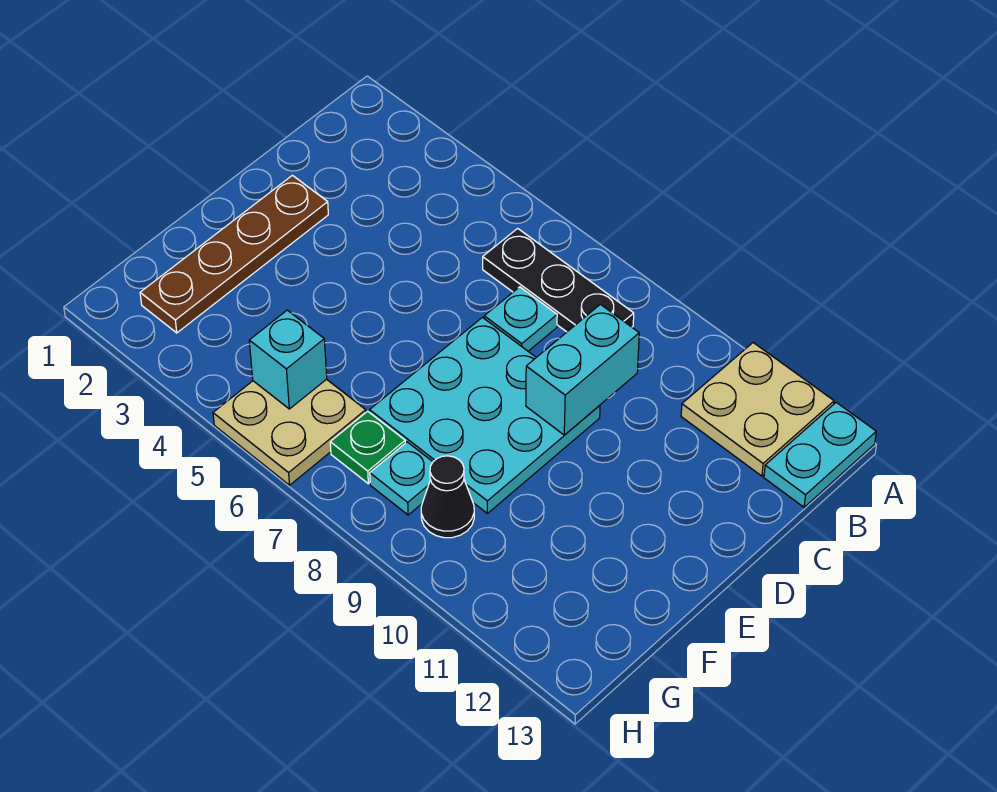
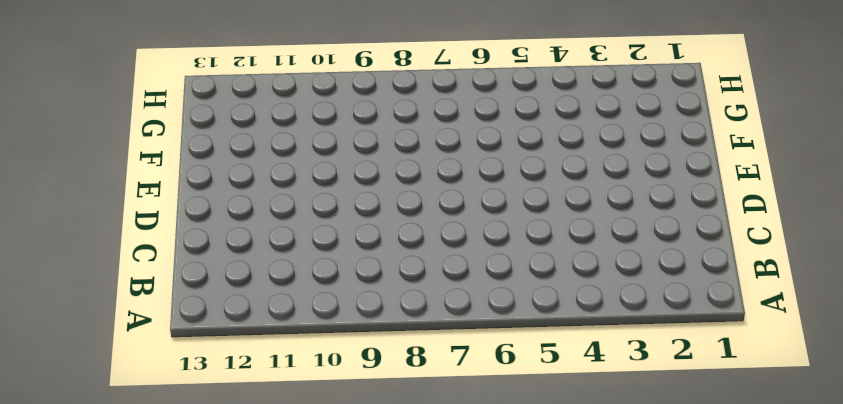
none -> tan plate A11:B12 level 1
none -> cyan plate A13:B13 level 1
none -> black plate B6:B8 level 1

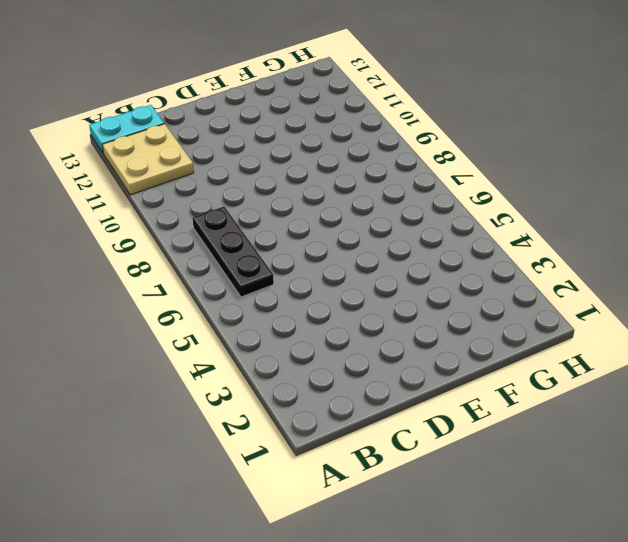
none -> cyan plate C7 level 1
none -> brown plate D2:G2 level 1
none -> cyan plate D7:F9 level 1

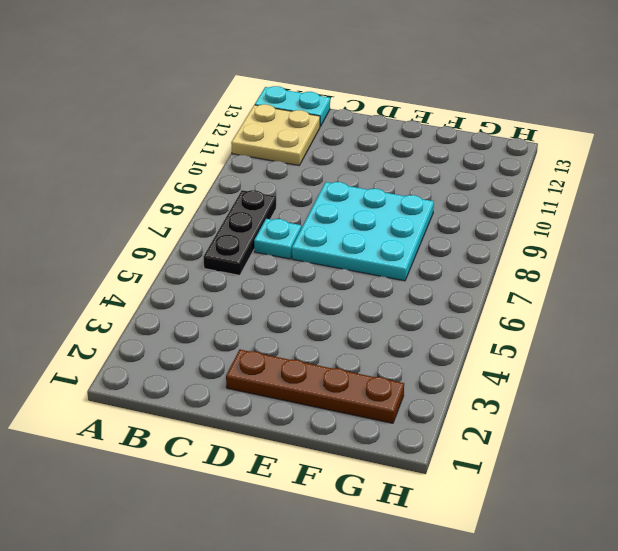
none -> tan plate G5:H6 level 1
none -> green plate G7 level 1
none -> cyan plate G8 level 1

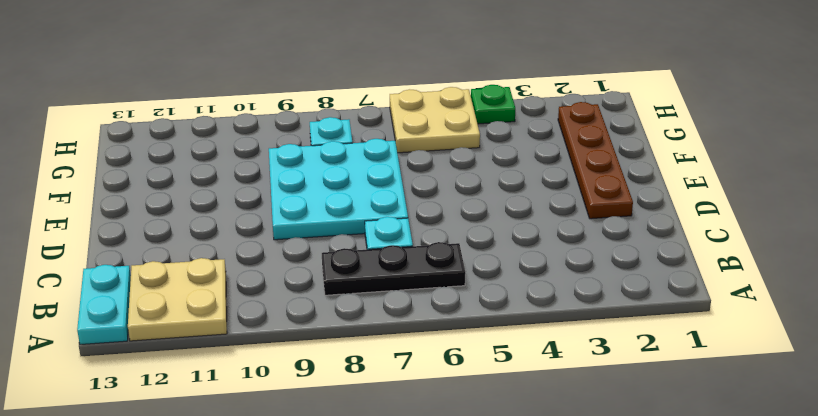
green plate H4 level 1 -> green plate G7 level 1
none -> black cone G9 level 1
none -> cyan brick C9:D9 level 2
none -> cyan brick G5 level 2

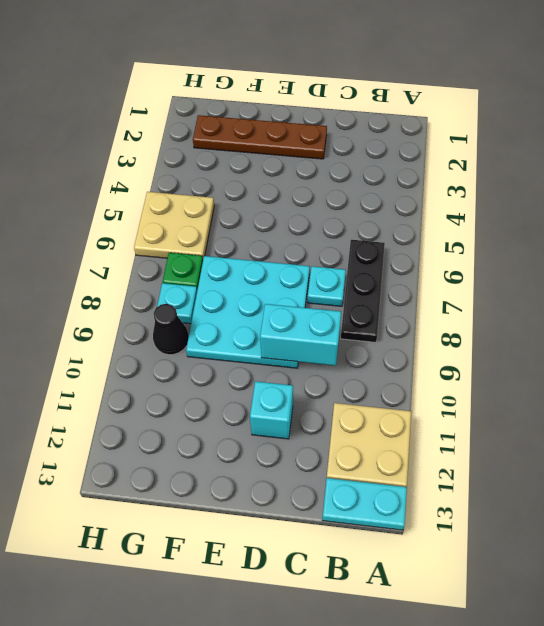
cyan brick D11 level 1 -> cyan brick G5 level 2

